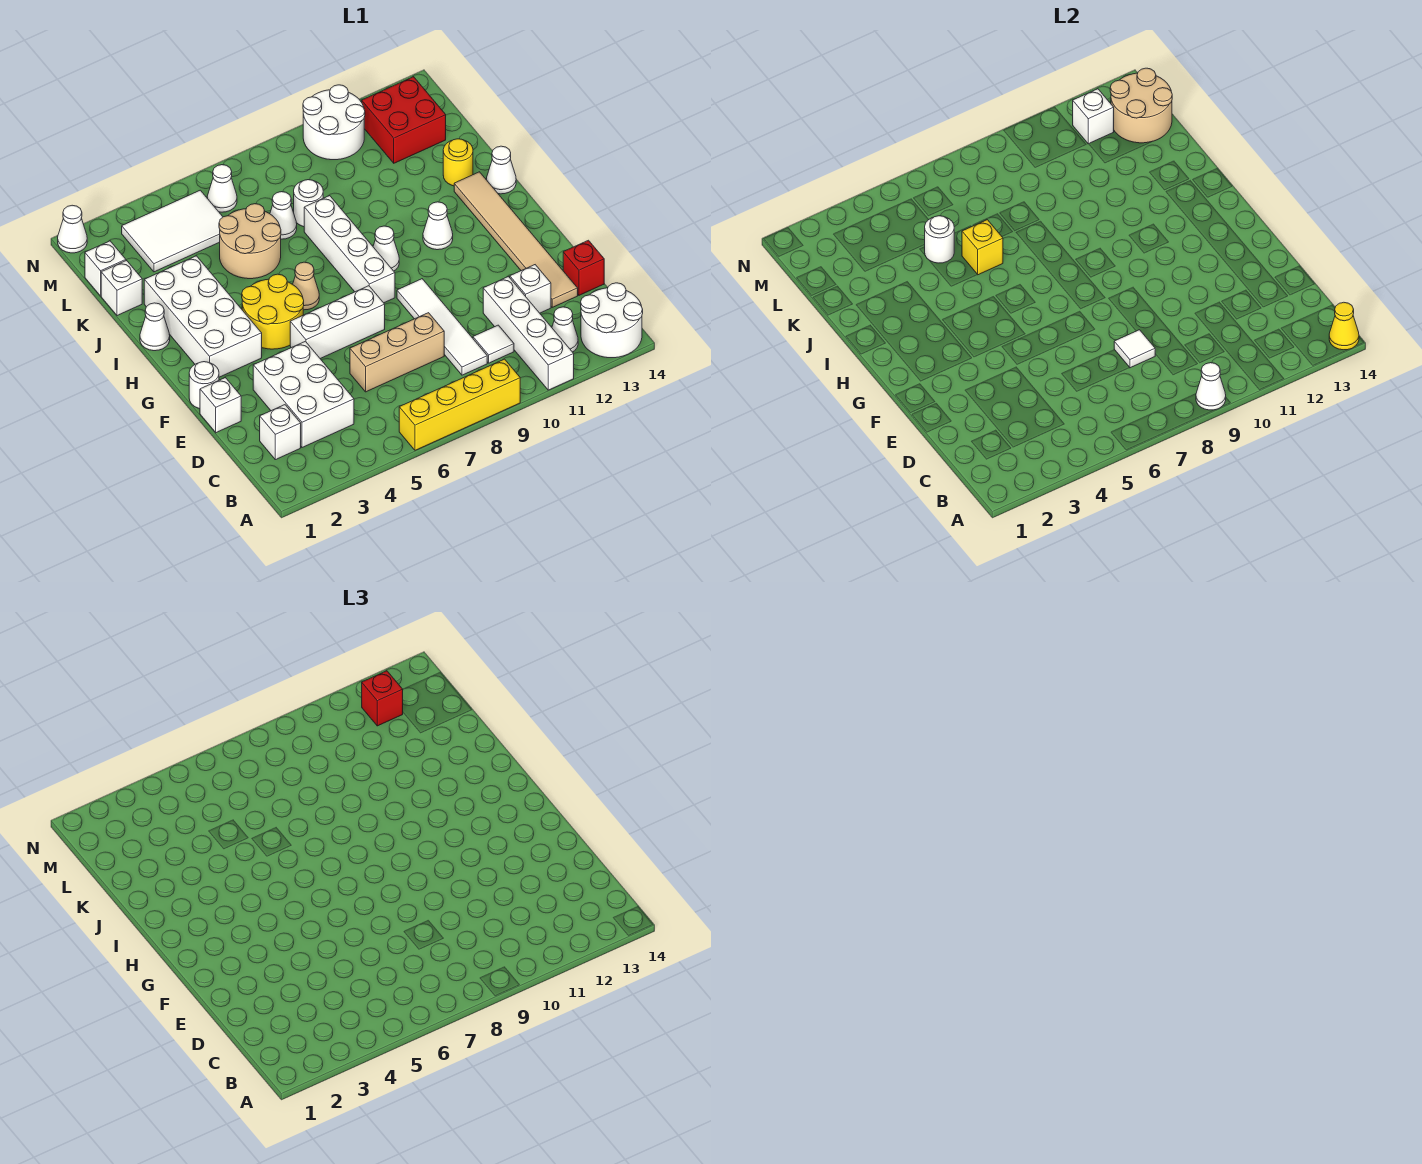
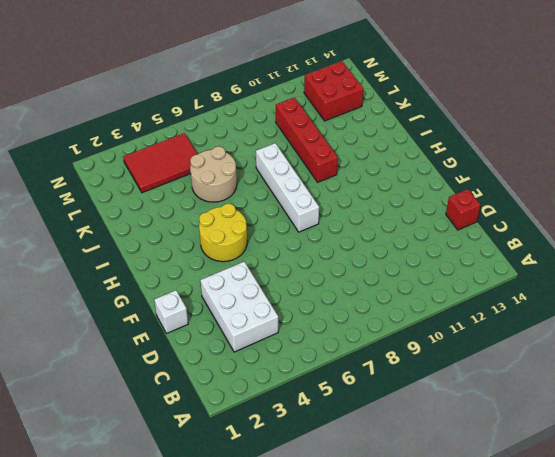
red brick I10:L10 level 1 -> none
red tile L3:M5 level 1 -> white tile L3:M5 level 1
none -> yellow brick A6:A9 level 1
none -> white brick A11:D11 level 1
none -> white round brick A13:B14 level 1
none -> white cone B12 level 1

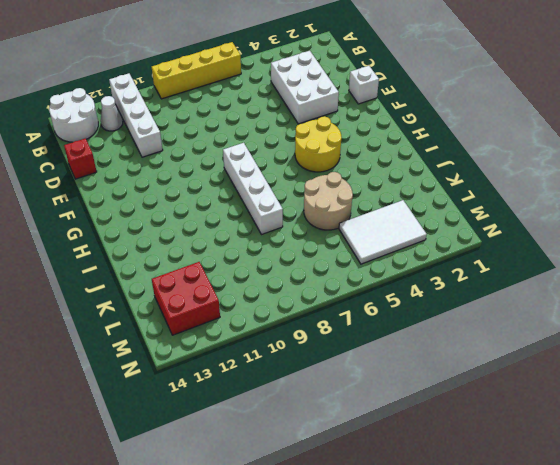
none -> white brick C2 level 1
none -> white tile C9:F9 level 1
none -> white tile C10 level 1
none -> tan brick D6:D8 level 1

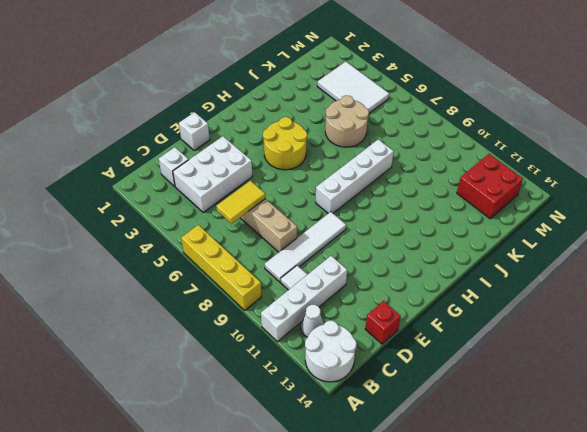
yellow tile C6:D6 level 2 -> none
none -> white brick D12 level 1
none -> tan tile D13:I13 level 1
none -> white round brick F1 level 1
none -> white brick F5:F7 level 1

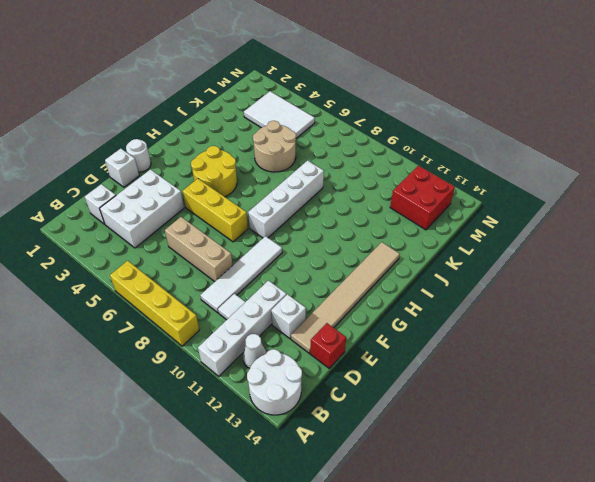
yellow brick F5:F7 level 1 -> white brick F5:F7 level 1
none -> white brick G2:J3 level 1
none -> tan cone H6 level 1
none -> white cone H9 level 1
none -> white cone H11 level 1

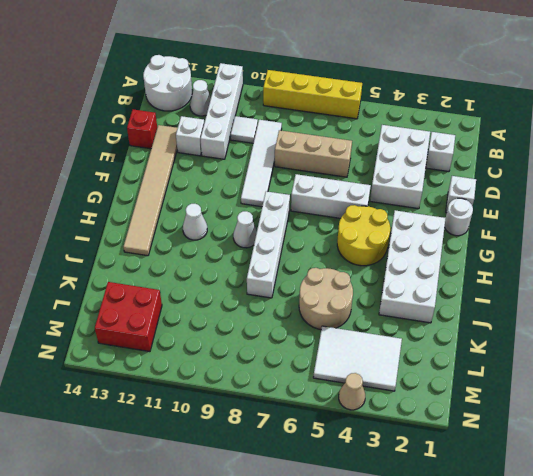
tan cone N4 level 1 -> tan cone H6 level 1
none -> white cone I1 level 1
none -> white cone I14 level 1
none -> yellow round brick J13 level 1
none -> white brick K1 level 1

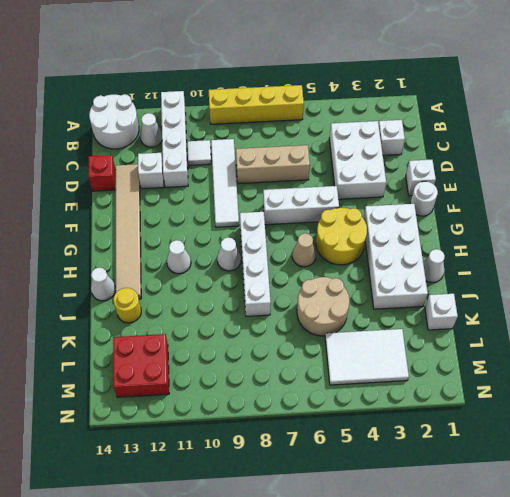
none -> white cone K7 level 1
none -> white round brick K8 level 1
none -> white brick L1 level 1
none -> white cone M6 level 1

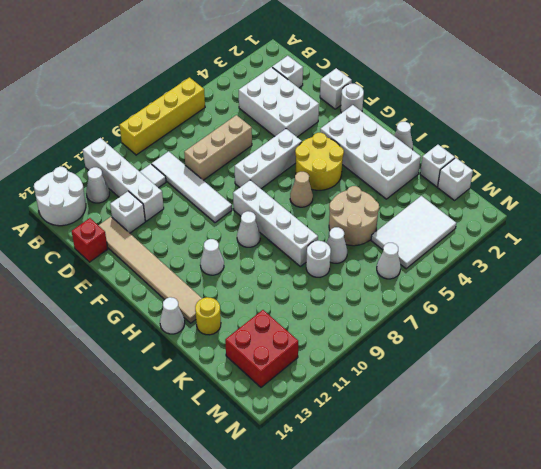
none -> white round brick M10:N11 level 1
none -> white cone N1 level 1
none -> white cone A9 level 2
none -> yellow cone A14 level 2

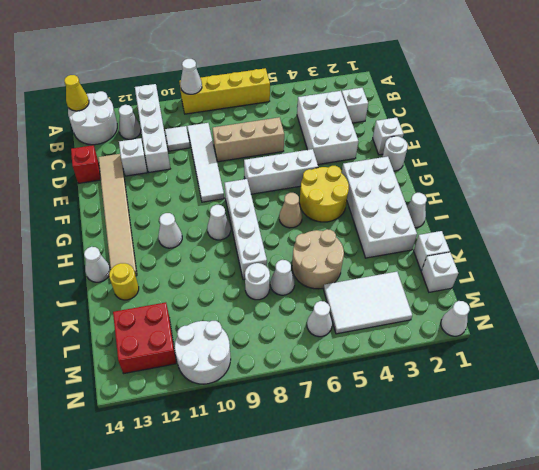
none -> white tile D8 level 2
none -> yellow brick J6 level 2
none -> white round brick K5 level 2
none -> tan round brick L13:M14 level 2

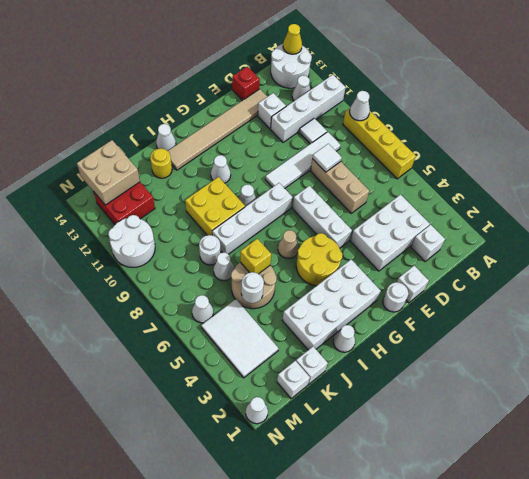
yellow brick I9:J10 level 1 -> none
tan brick L13:M14 level 2 -> tan round brick L13:M14 level 2
none -> white brick M12 level 2
none -> red brick M12 level 3

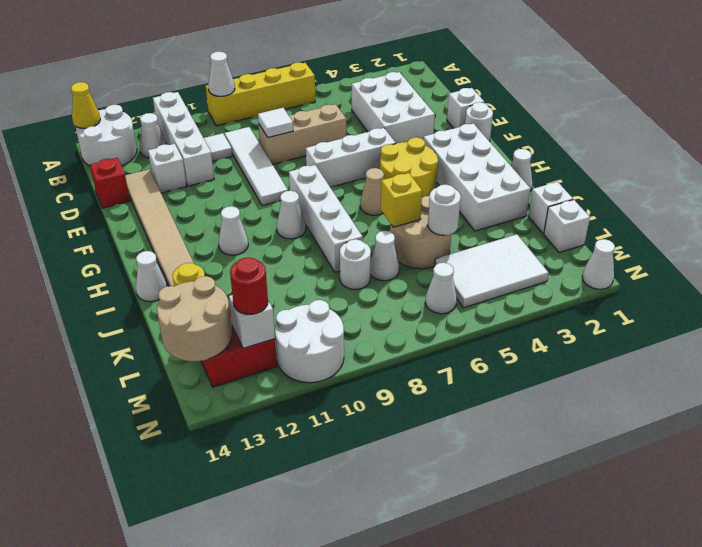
red round brick M12 level 3 -> red brick M12 level 3
none -> white brick C2 level 1

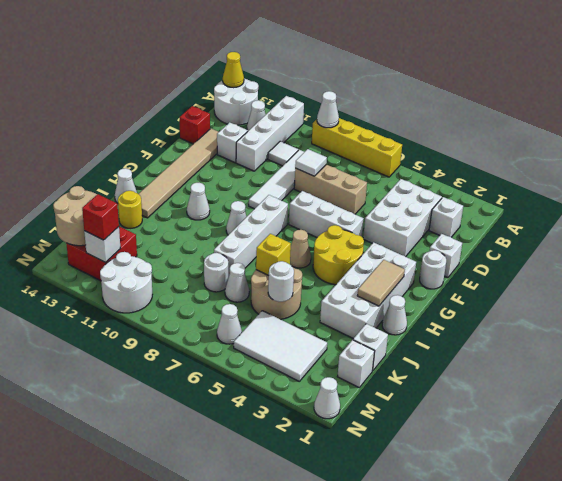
tan tile H2:I2 level 2 -> none

